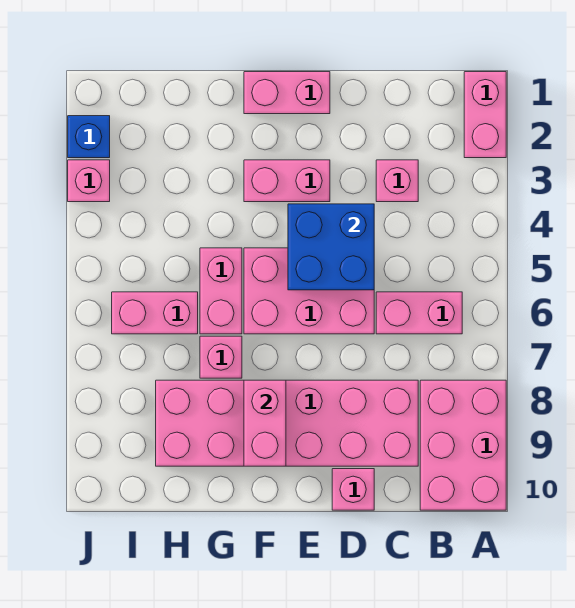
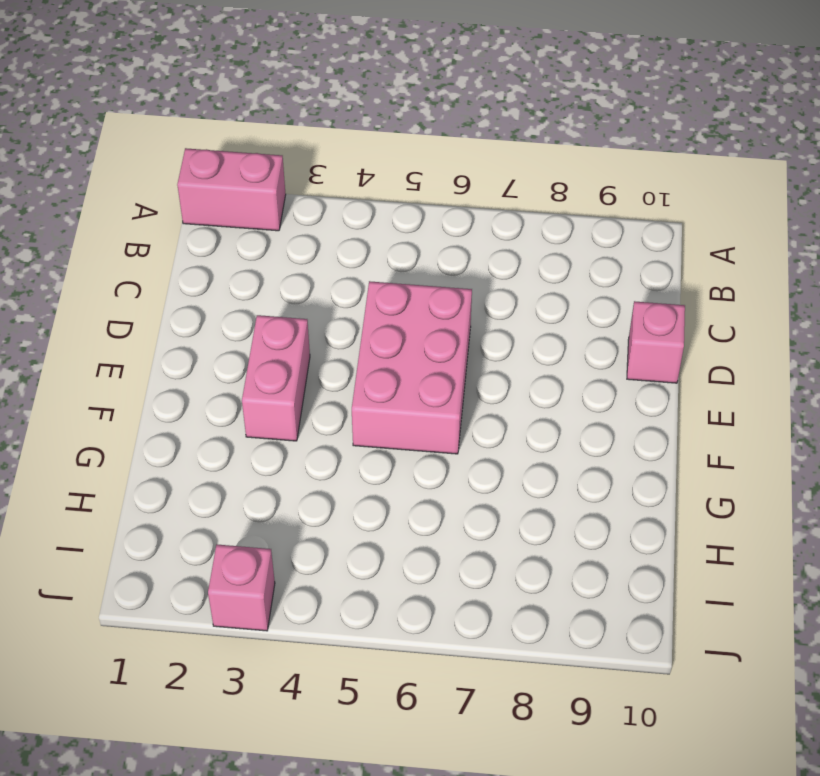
none -> pink brick A8:B10 level 1
none -> pink brick B6:C6 level 1
none -> pink brick C3 level 1

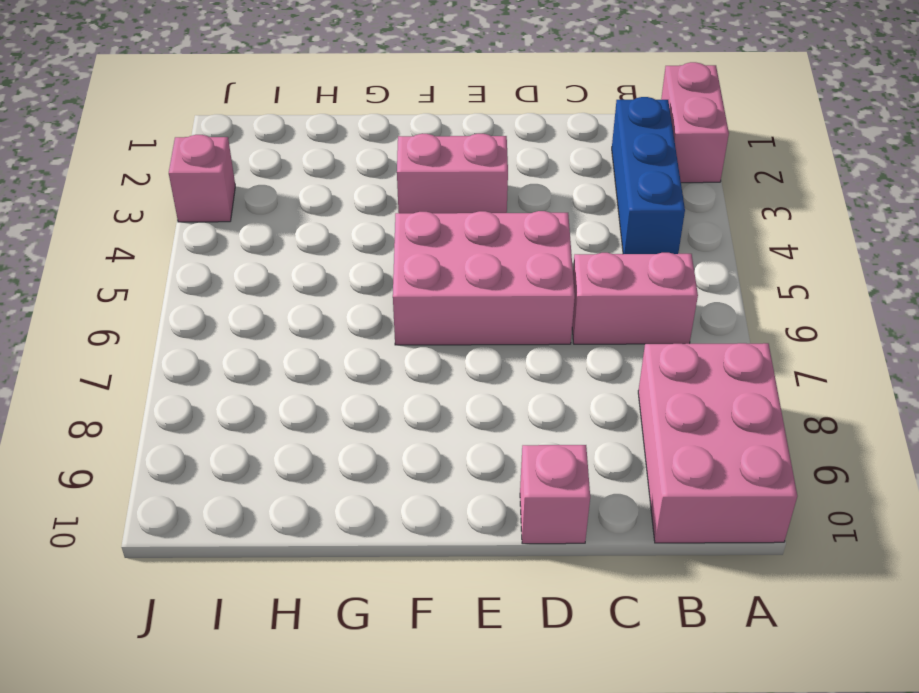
blue brick B2:B4 level 1 -> none
none -> pink brick C3 level 1
none -> pink brick C8:H9 level 1
none -> pink brick E1:F1 level 1

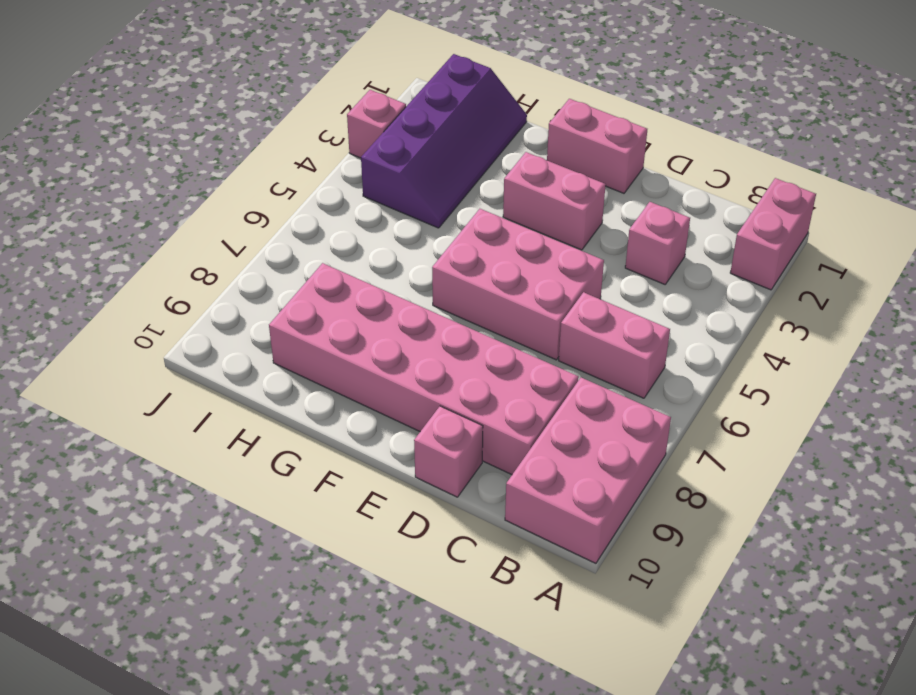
purple slope H1:I4 level 1 top I -> none
none -> pink brick G5:G6 level 1
none -> pink brick G7 level 1
none -> pink brick H6:I6 level 1

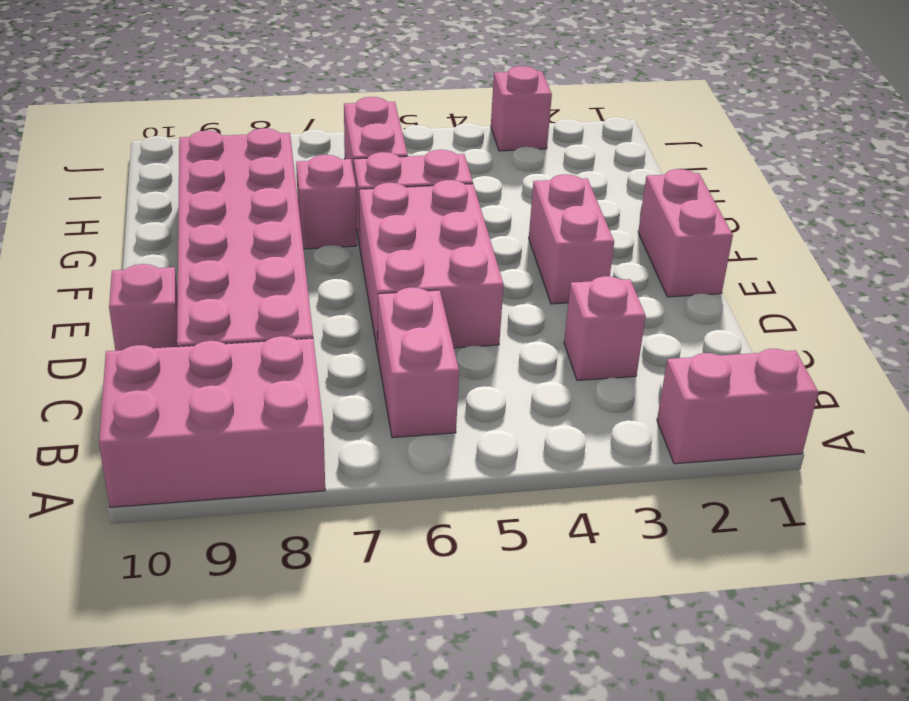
none -> blue brick J2 level 1
none -> blue brick D4:E5 level 2
none -> pink brick F8:F9 level 2

